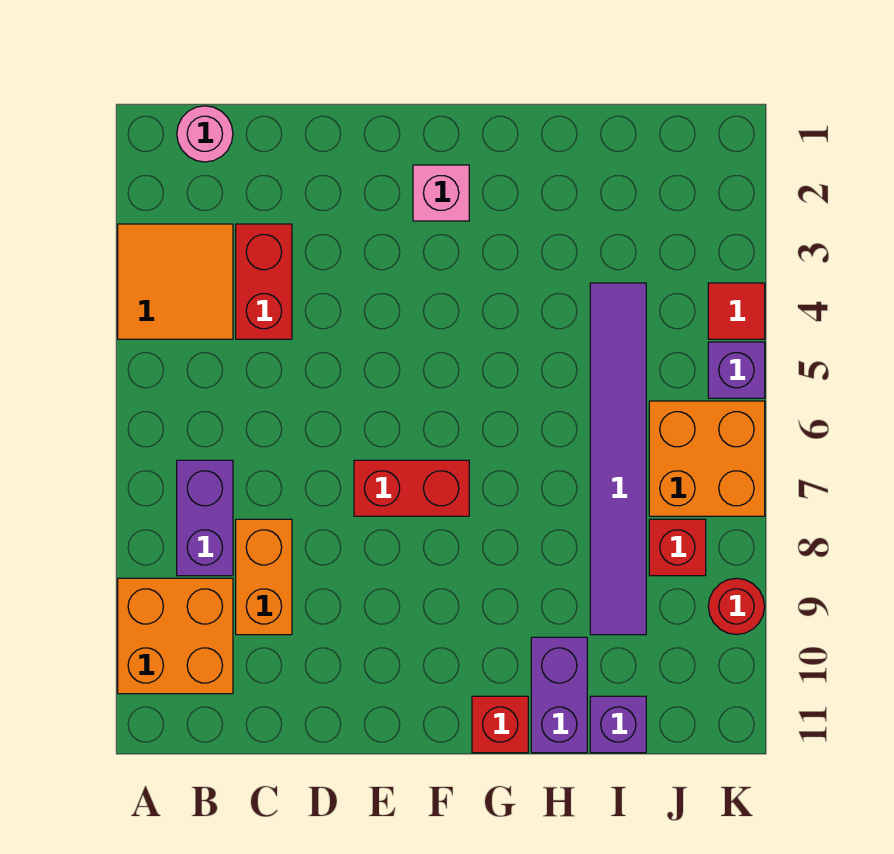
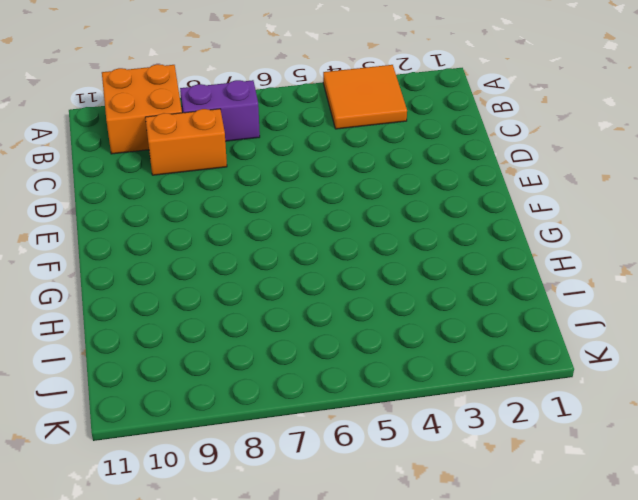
none -> pink round brick B1 level 1
none -> red brick C3:C4 level 1
none -> red brick E7:F7 level 1

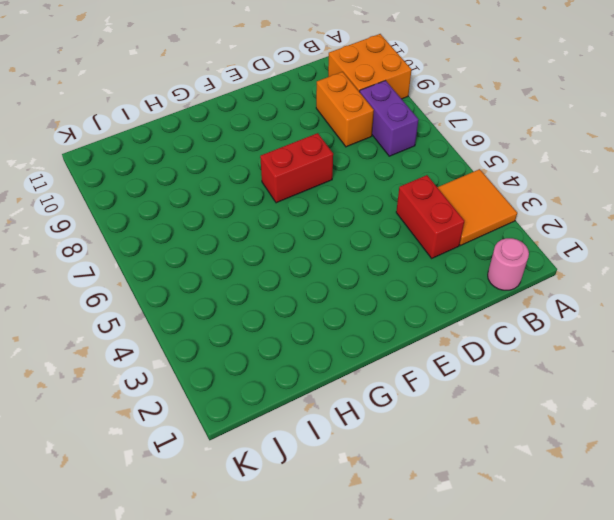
none -> pink brick F2 level 1
none -> red brick G11 level 1
none -> purple brick H10:H11 level 1

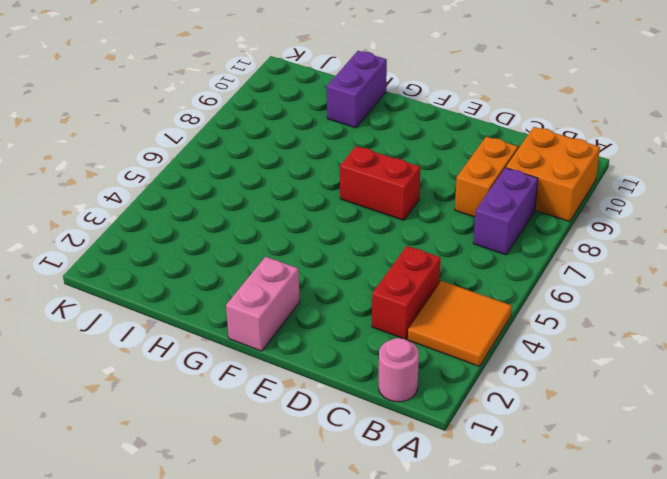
pink brick F1:F2 level 1 -> pink brick F2 level 1
none -> red brick G11 level 1
none -> purple tile I4:I9 level 1
none -> purple brick I11 level 1

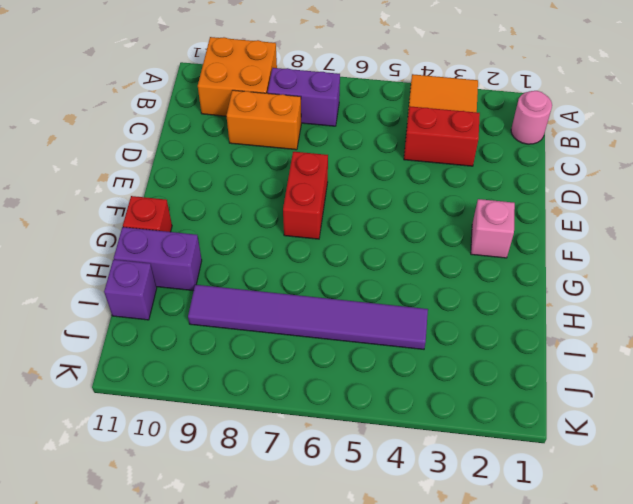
none -> orange brick J6:K7 level 1
none -> red brick J8 level 1
none -> red tile K4 level 1

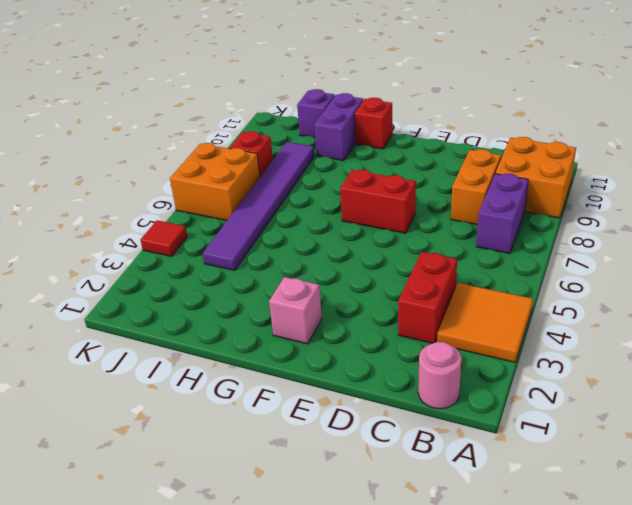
none -> purple brick K5 level 1
none -> red round brick K9 level 1

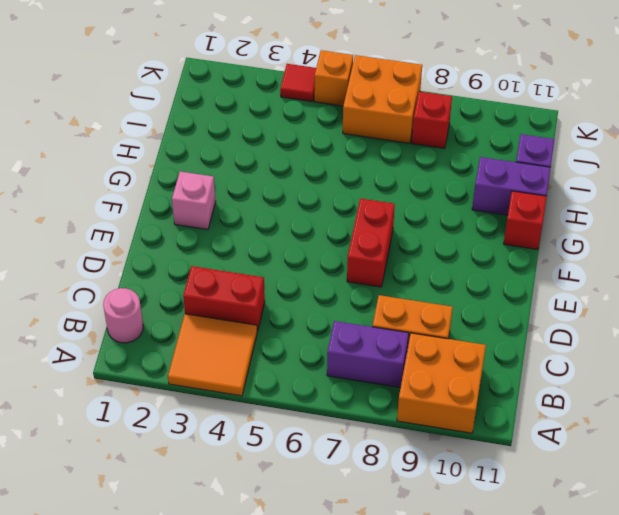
orange brick K5 level 1 -> purple brick K5 level 1
none -> purple tile I4:I9 level 1
none -> red round brick K9 level 1

